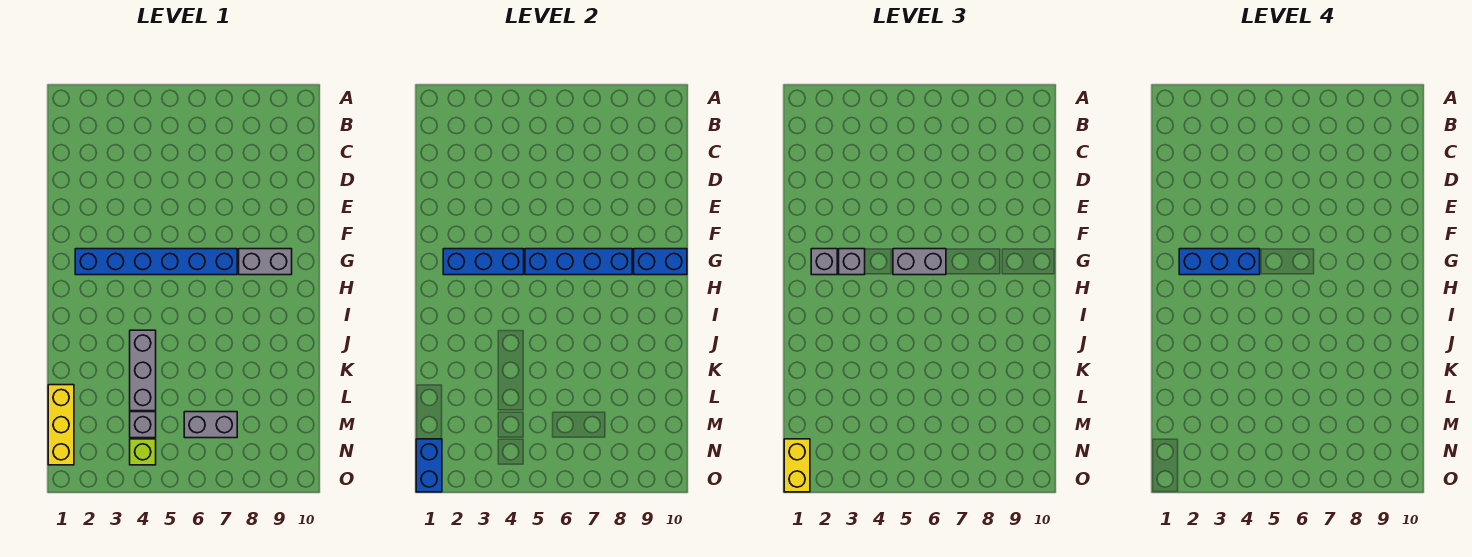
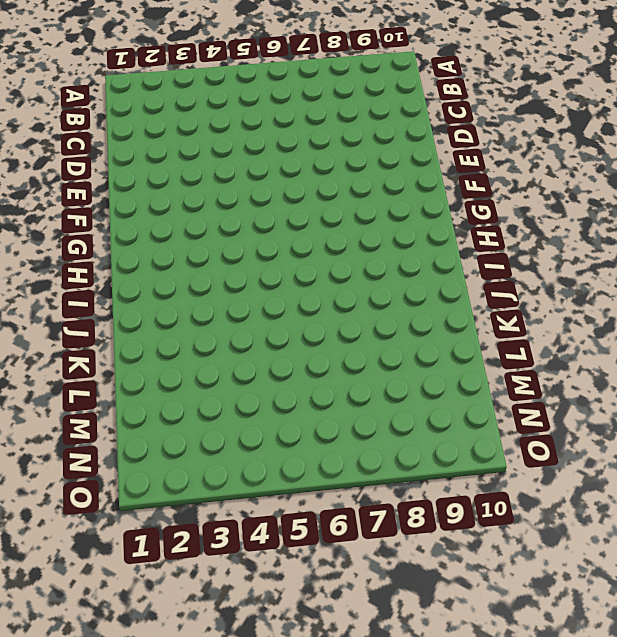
none -> blue brick G2:G7 level 1
none -> grey brick G8:G9 level 1
none -> grey brick J4:L4 level 1

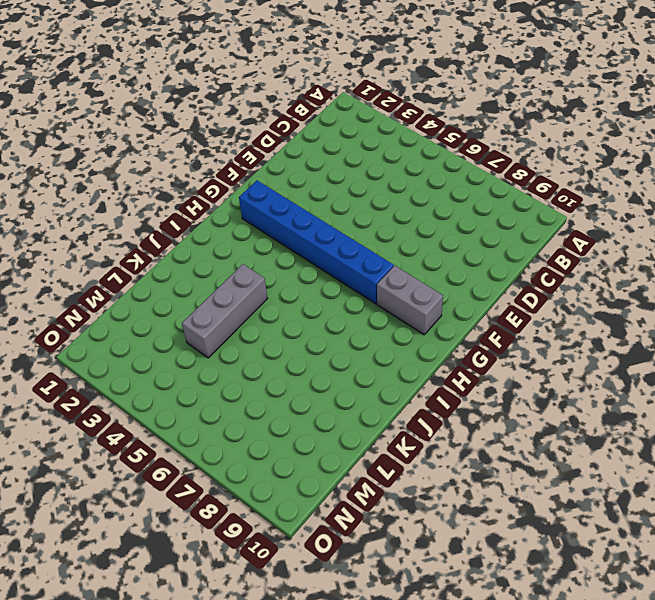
none -> yellow brick L1:N1 level 1
none -> grey brick M4 level 1
none -> grey brick M6:M7 level 1

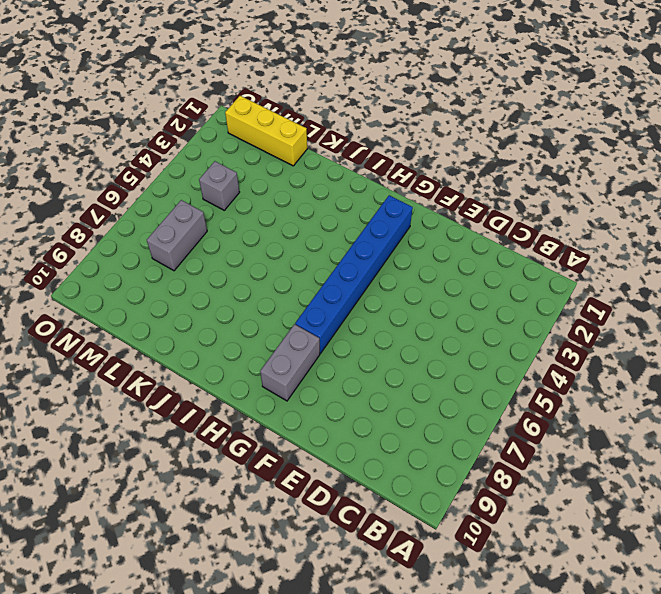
none -> grey brick J4:L4 level 1
none -> lime brick N4 level 1
none -> blue brick G2:G4 level 2

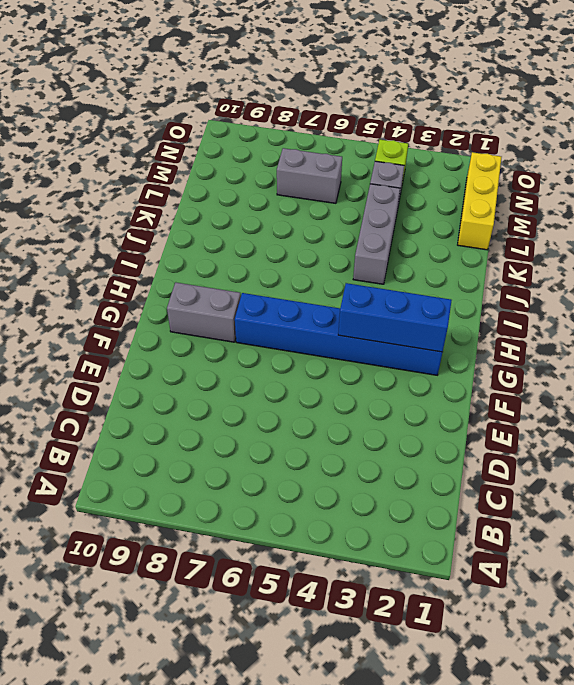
none -> blue brick G5:G8 level 2
none -> blue brick G9:G10 level 2
none -> blue brick N1:O1 level 2

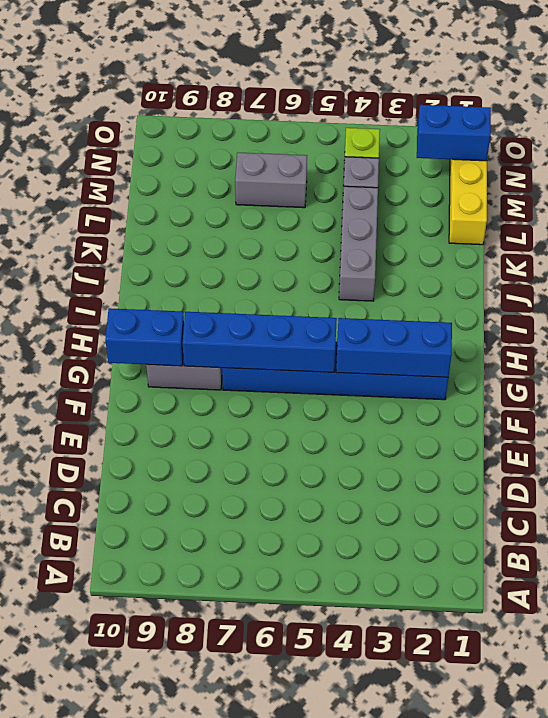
blue brick N1:N2 level 2 -> blue brick N1:O1 level 2
none -> grey brick G2 level 3
none -> grey brick G3 level 3
none -> grey brick G5:G6 level 3

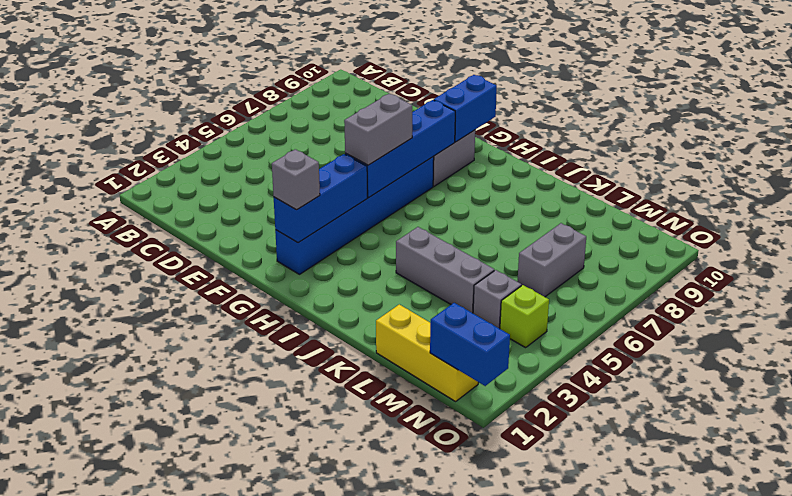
none -> grey brick G3 level 3
none -> yellow brick N1:O1 level 3
none -> blue brick G2:G4 level 4

